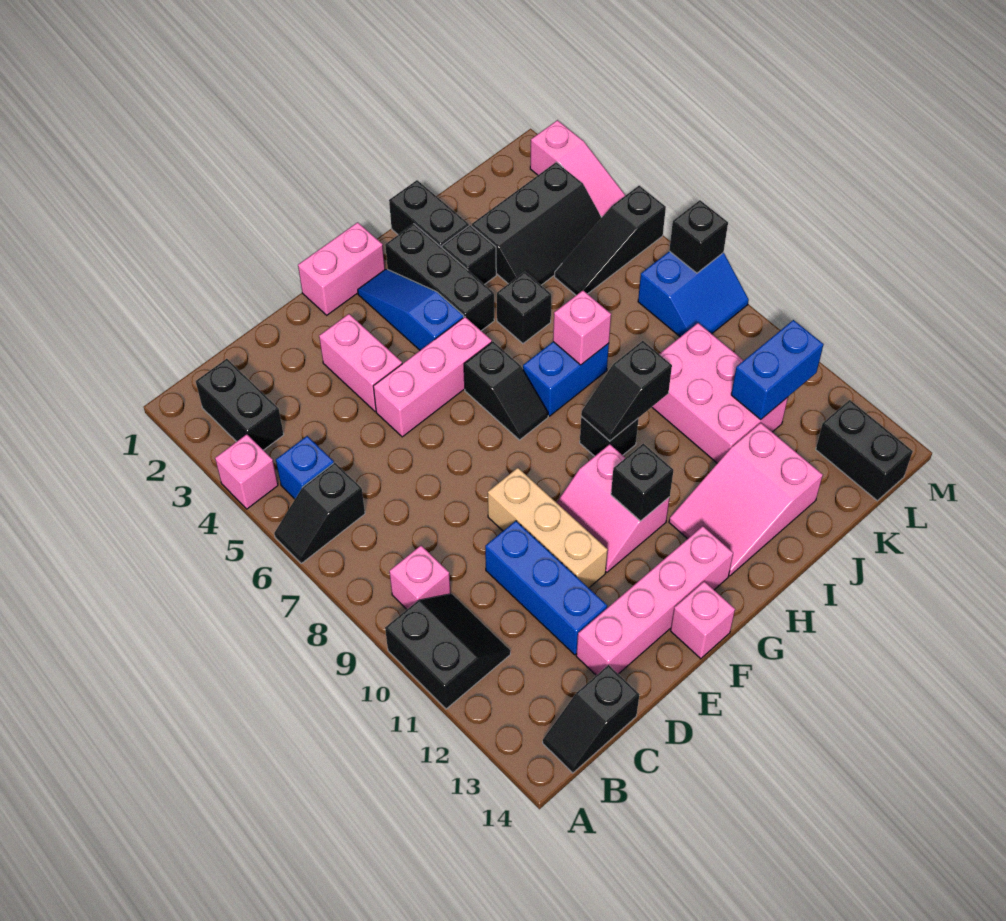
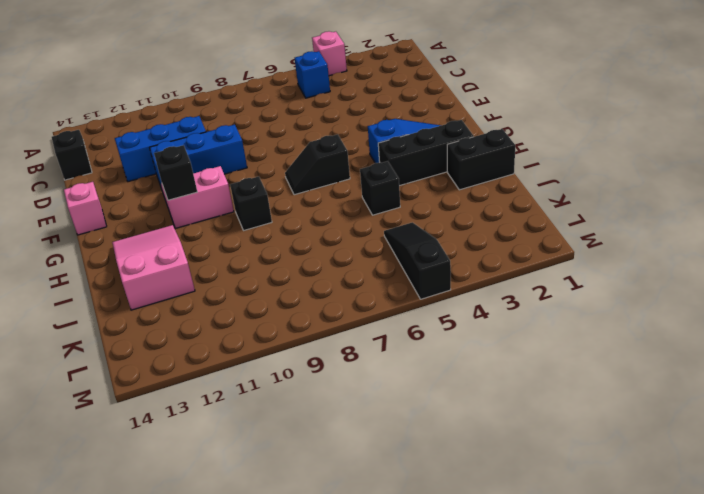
blue brick E9:E11 level 1 -> tan brick E9:E11 level 1
none -> black slope A6:B6 level 1 top B
none -> black slope A10:B11 level 1 top A
none -> black brick B2:B3 level 1
none -> pink brick B9 level 1

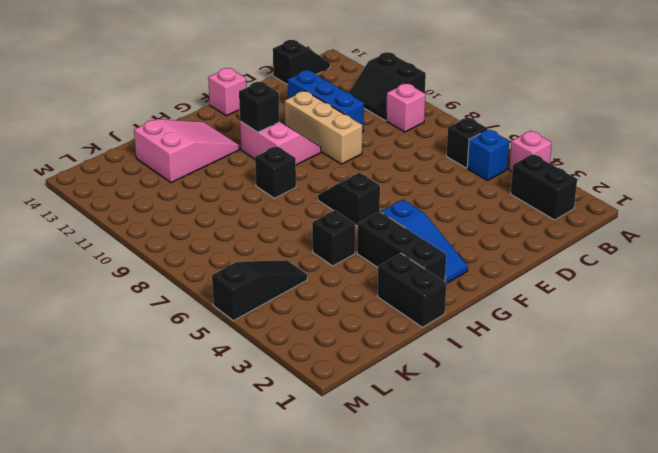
none -> pink brick D13:G13 level 1
none -> pink brick E3:E4 level 1
none -> pink brick E5:G5 level 1
none -> pink brick F1:G1 level 1

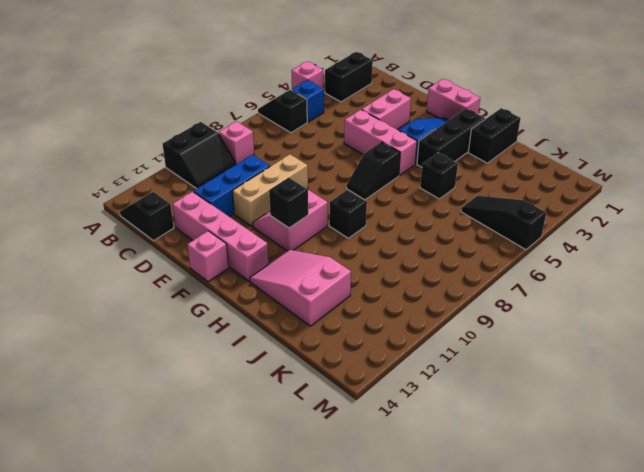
none -> blue brick H7:I7 level 1
none -> black brick I3 level 1
none -> black slope J3:L4 level 1 top 3
none -> pink brick J9:K11 level 1

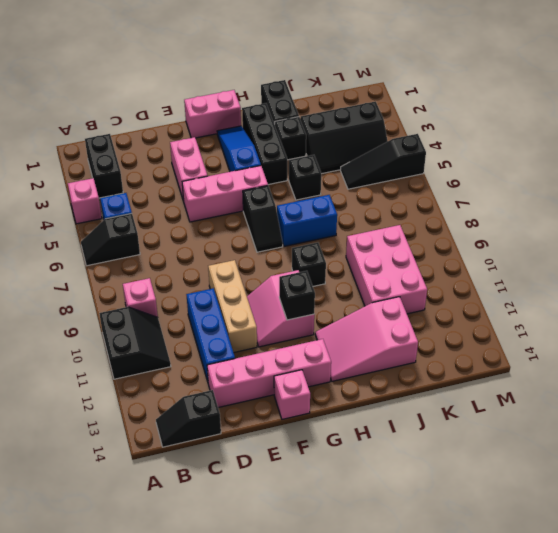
none -> blue slope L7:M8 level 1 top 7
none -> black brick L13:L14 level 1
none -> pink slope M2:M4 level 1 top 2
none -> black slope H9:I9 level 2 top I

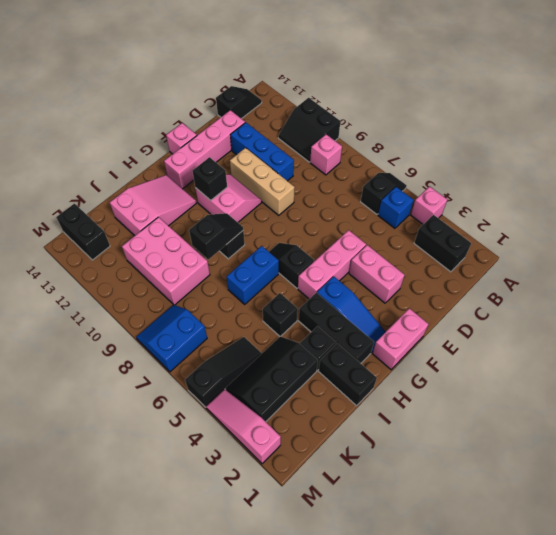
none -> pink brick I7 level 2
none -> blue brick K11:L11 level 2
none -> black brick M7 level 2

